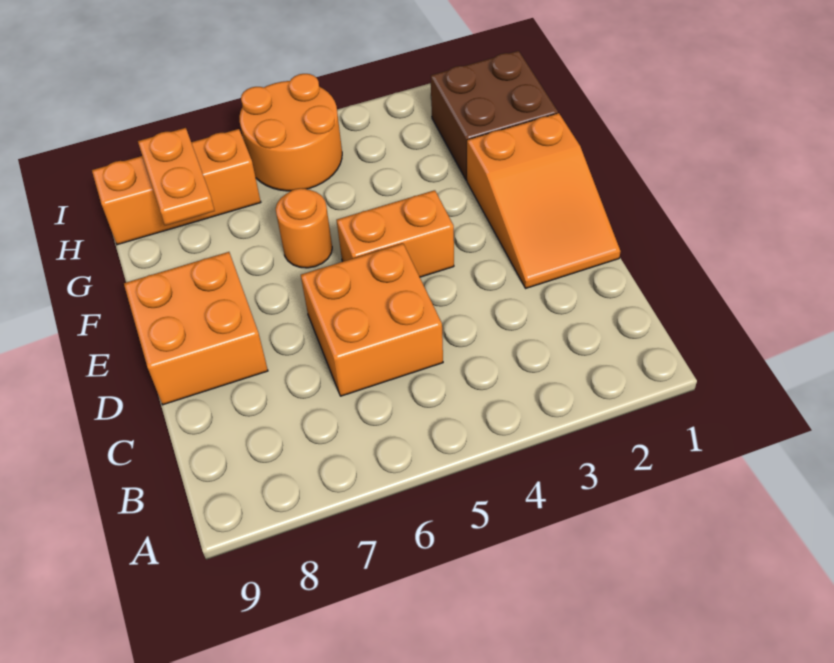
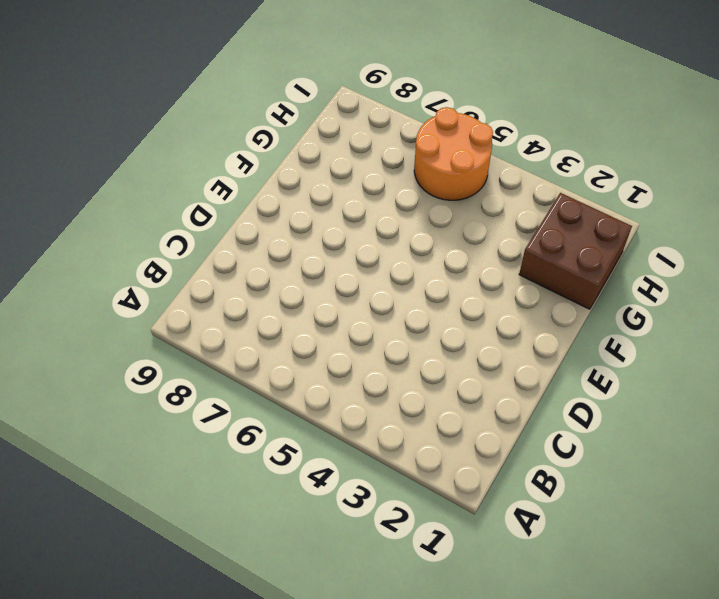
none -> orange brick C5:D6 level 1
none -> orange slope D1:F2 level 1 top F

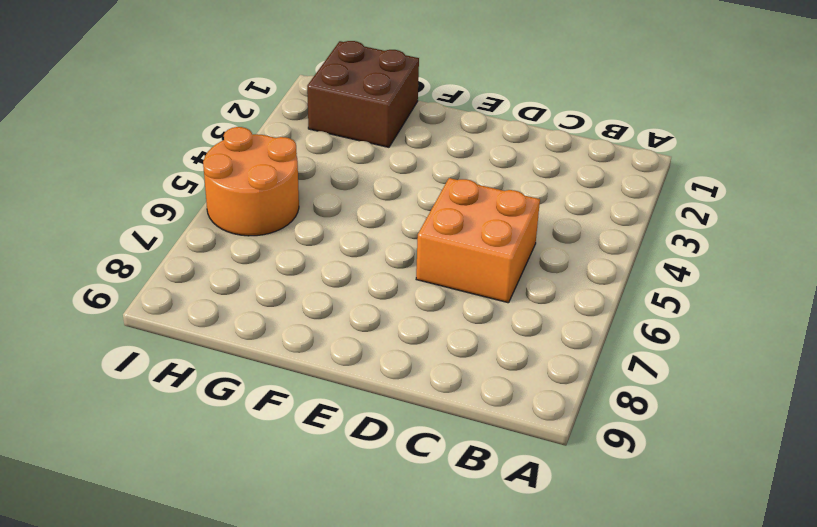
none -> orange slope D1:F2 level 1 top F
none -> orange brick D8:E9 level 1

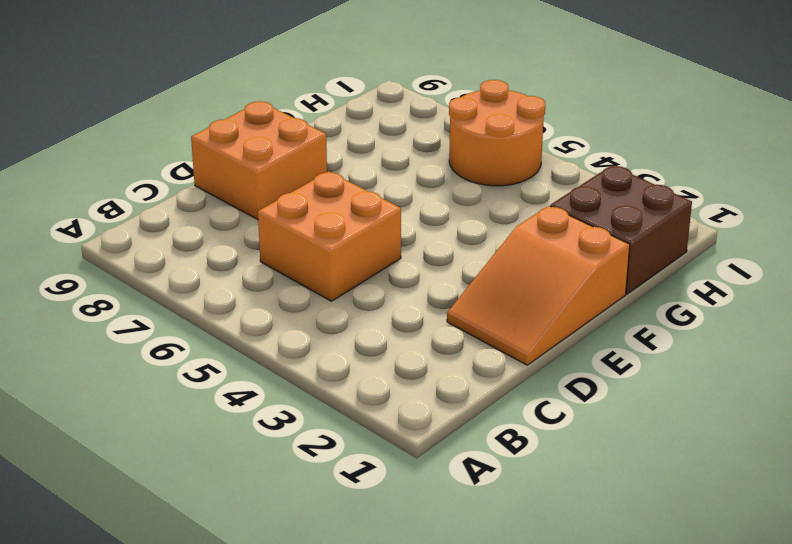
none -> orange brick E4:E5 level 1
none -> orange round brick F6 level 1

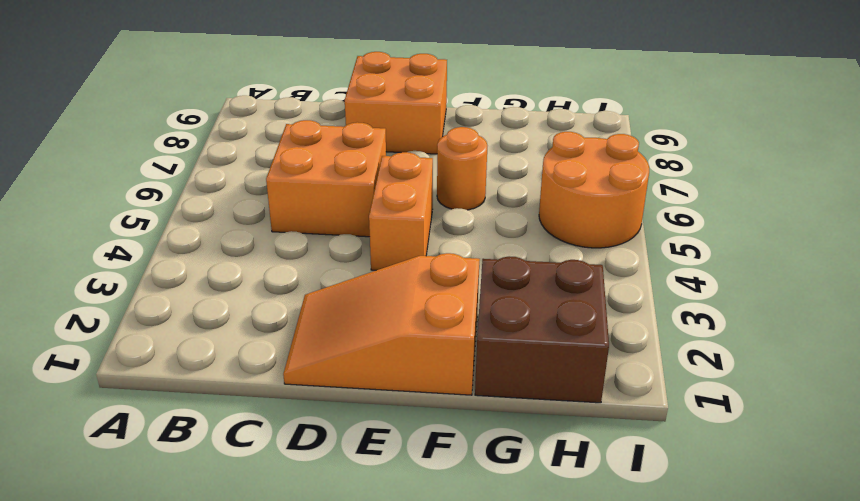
none -> orange brick H7:H9 level 1
none -> orange plate G8:H8 level 2

